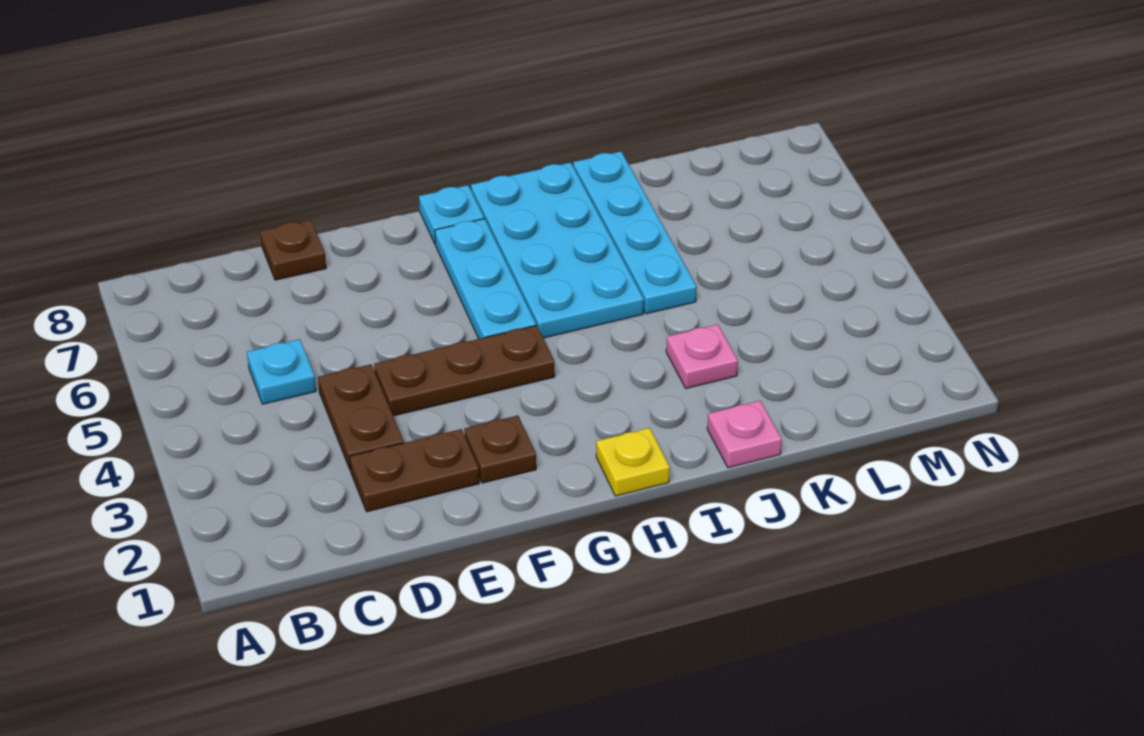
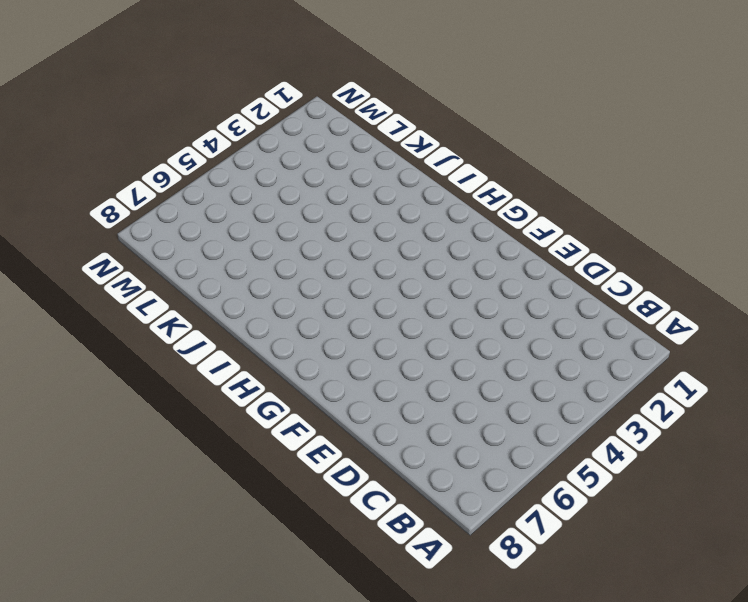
none -> cyan plate C5 level 1
none -> brown plate D2:E2 level 1
none -> brown plate D3:D4 level 1

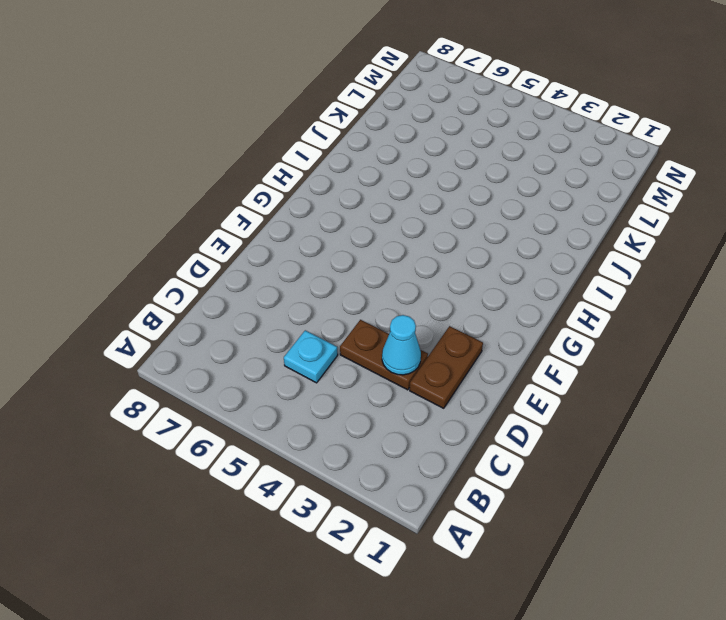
cyan cone D3 level 2 -> none
none -> brown plate D8 level 1
none -> brown plate E4:G4 level 1
none -> brown plate F2 level 1

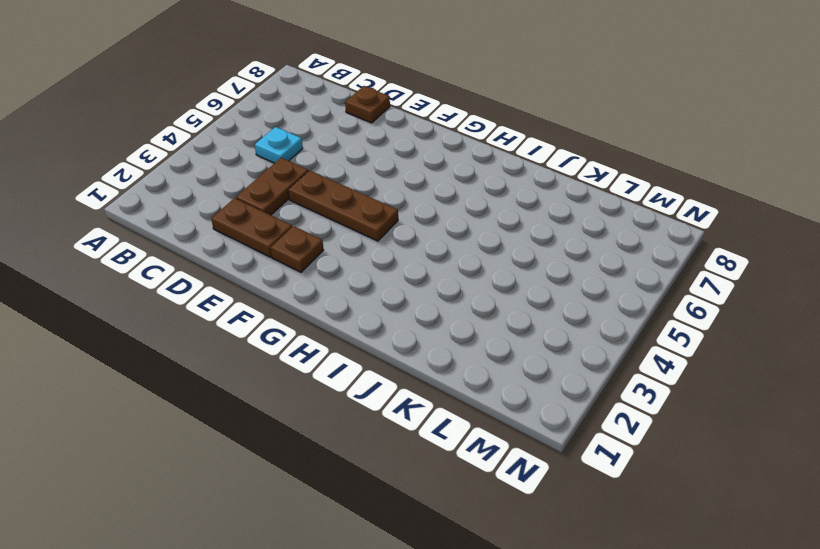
none -> cyan plate G5:G7 level 1
none -> cyan plate G8 level 1
none -> yellow plate H1 level 1

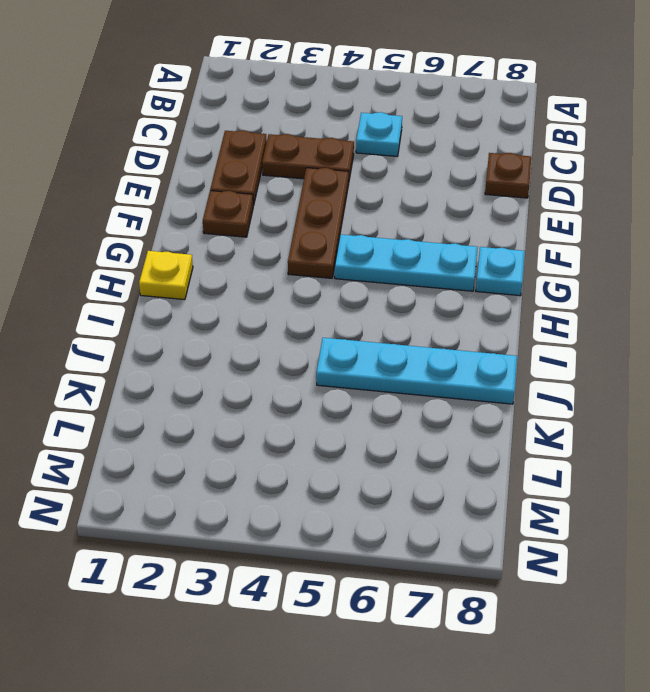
none -> cyan plate H5:I8 level 1
none -> pink plate J1 level 1
none -> pink plate J3 level 1

